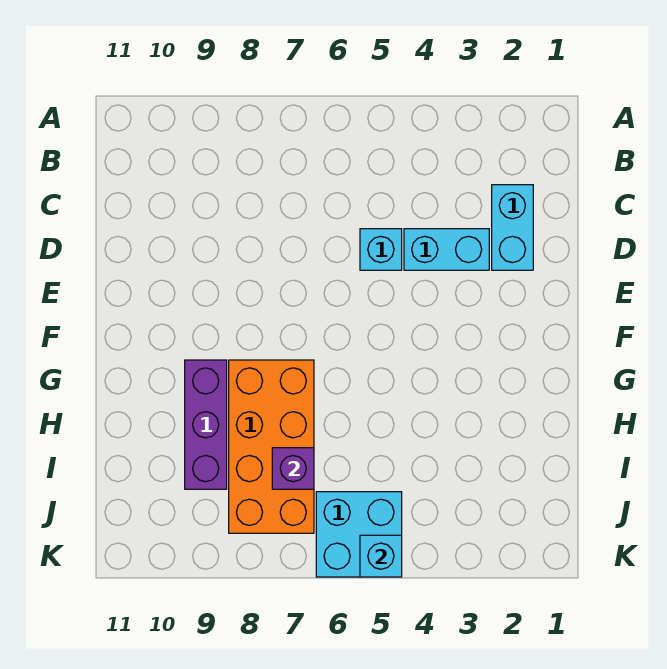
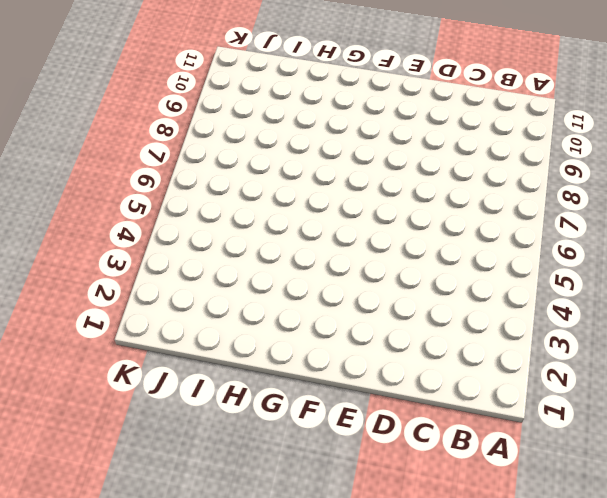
none -> cyan brick C2:D2 level 1
none -> cyan brick D3:D4 level 1

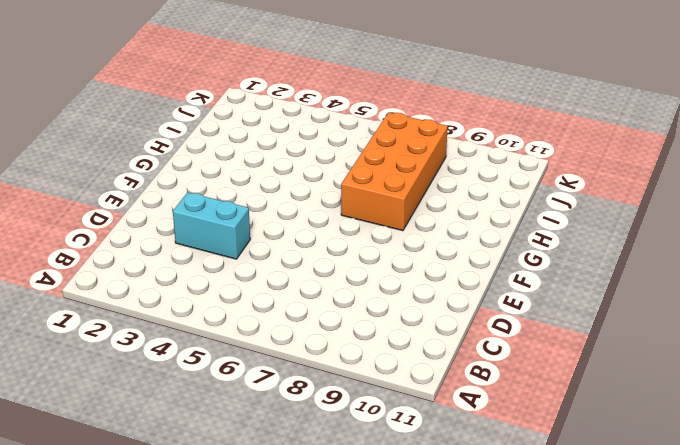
none -> cyan brick C2:D2 level 1
none -> cyan brick D5 level 1

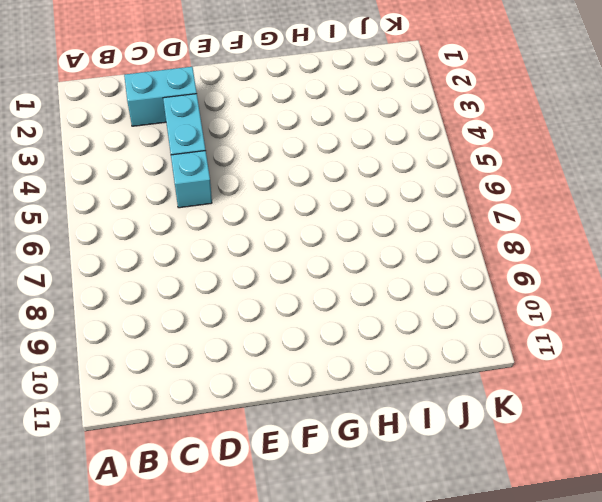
none -> orange brick G7:J8 level 1
none -> purple brick G9:I9 level 1

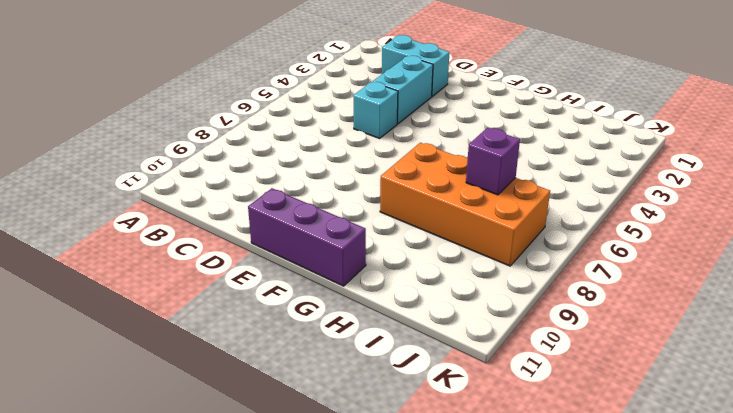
purple brick E11:G11 level 1 -> purple brick G9:I9 level 1
none -> cyan brick J5:K6 level 1
none -> cyan brick K5 level 2

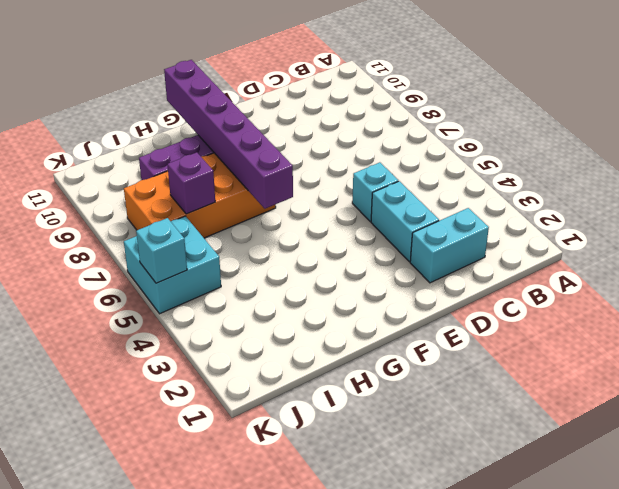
purple brick G6:G11 level 2 -> none

